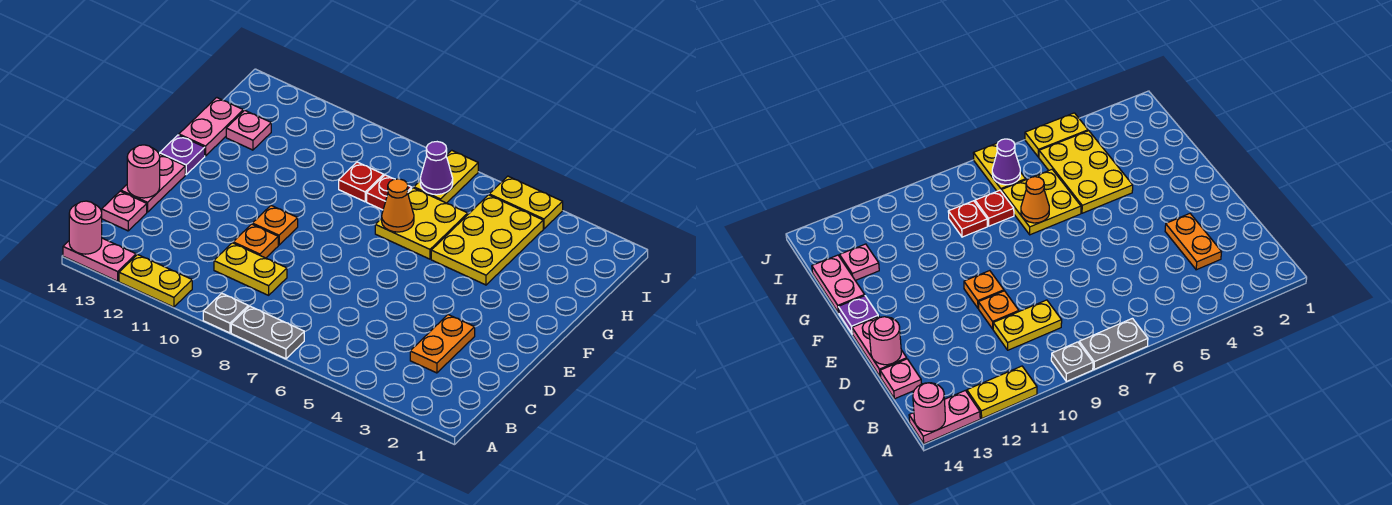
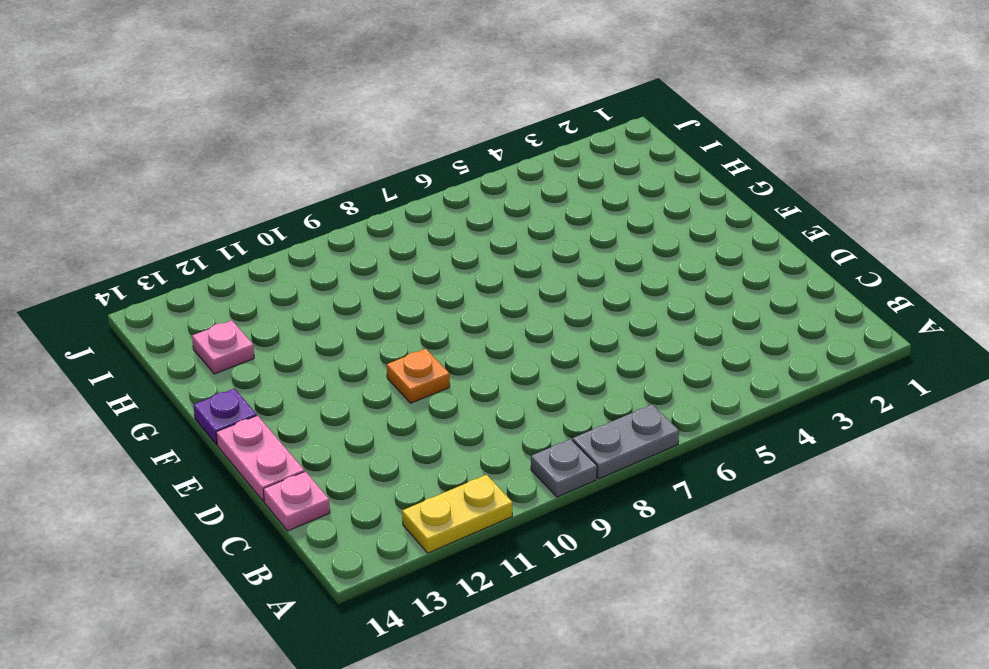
none -> pink plate A13:A14 level 1
none -> orange plate C3:D3 level 1
none -> yellow plate C9:C10 level 1

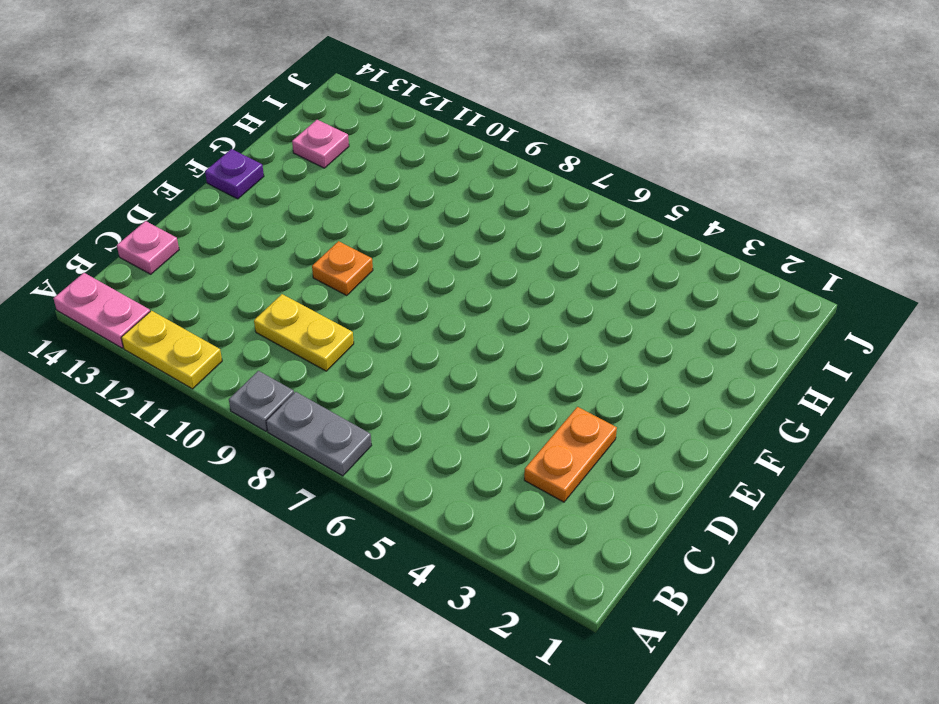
none -> orange plate D10 level 1
none -> pink plate D14:E14 level 1
none -> yellow plate G4:I5 level 1

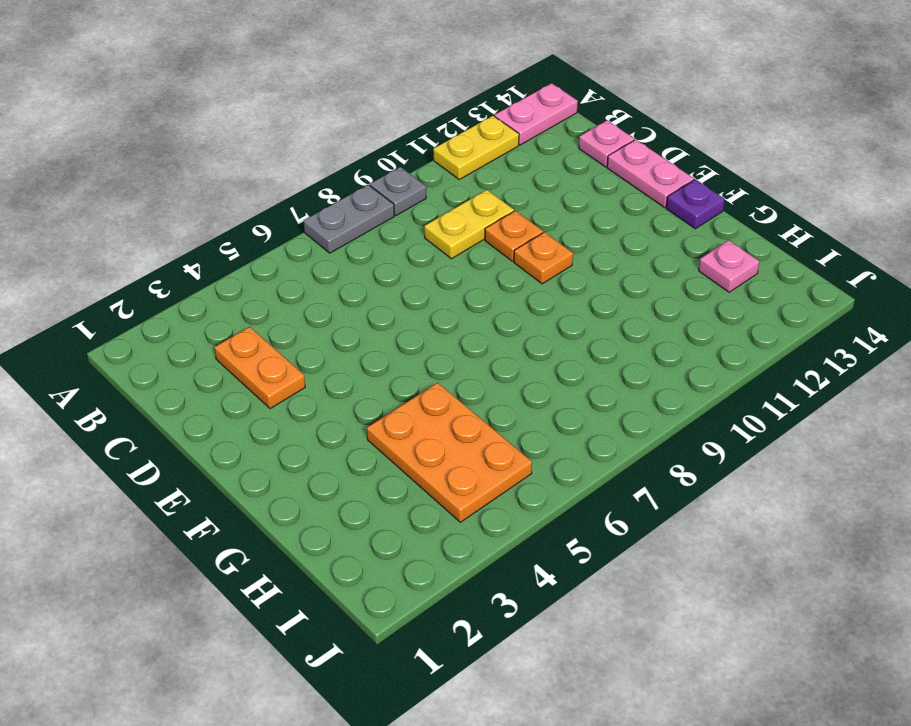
orange plate G4:I5 level 1 -> yellow plate G4:I5 level 1
none -> yellow plate G6:H7 level 1
none -> pink plate G14:H14 level 1
none -> red plate H8 level 1

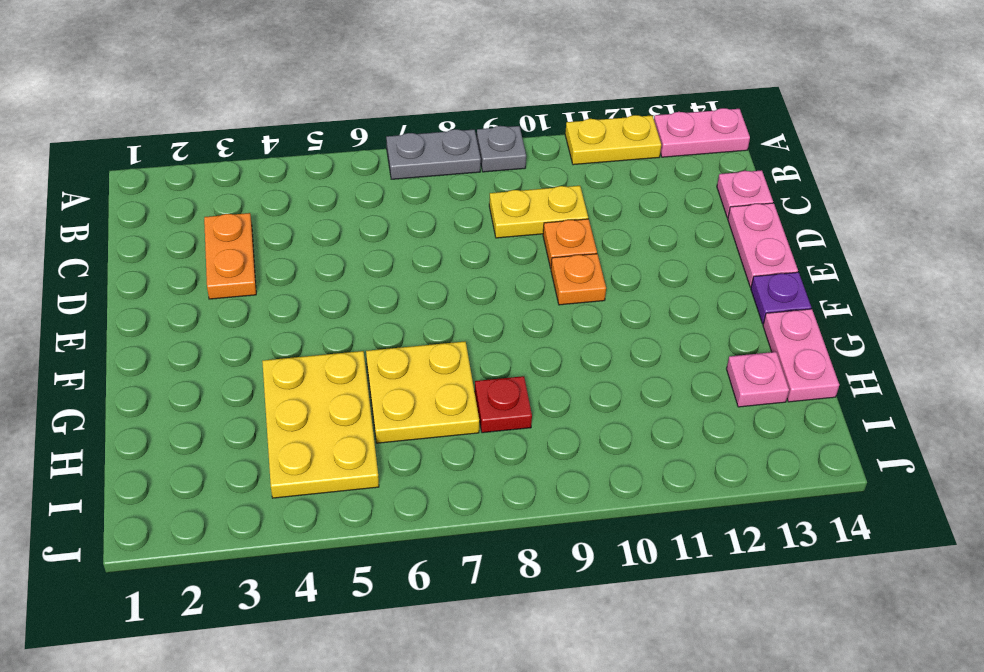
none -> red plate H9 level 1
none -> yellow plate I7:J7 level 1
none -> yellow plate J4:J5 level 1

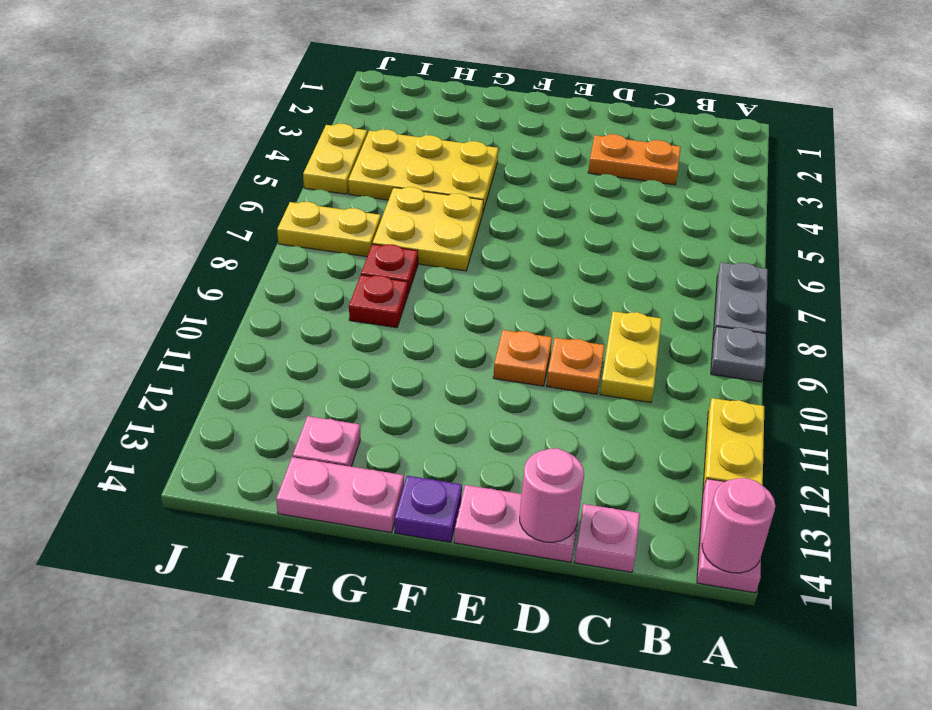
none -> orange cone G7 level 2
none -> purple cone I7 level 2

